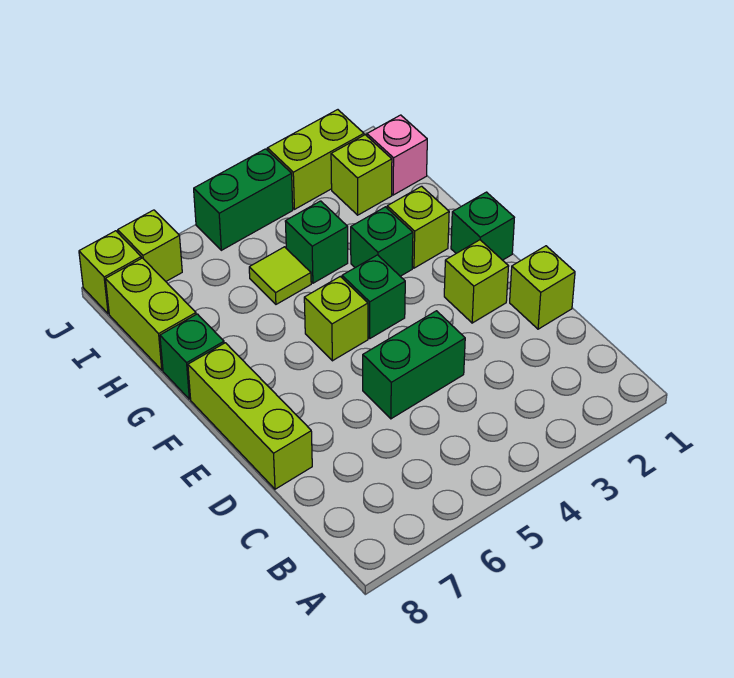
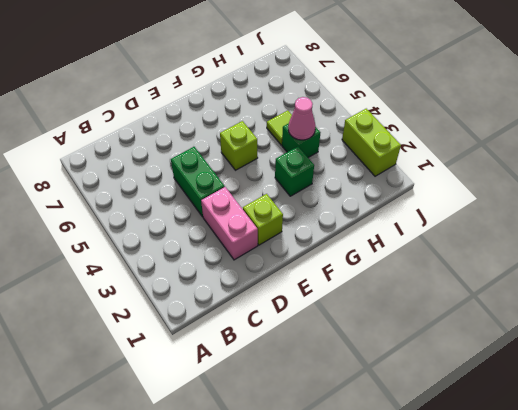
pink brick D2:D3 level 1 -> none
pink cone H4 level 2 -> none
none -> lime brick D1 level 1
none -> lime brick D8:F8 level 1
none -> green brick F1 level 1

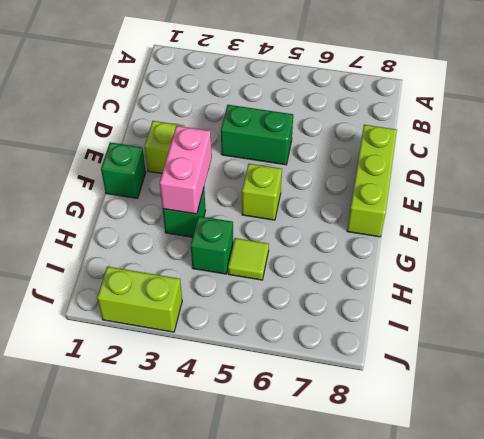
pink brick F3:G3 level 2 -> none
none -> lime brick D1 level 1
none -> green brick F4 level 1
none -> lime brick G2 level 1

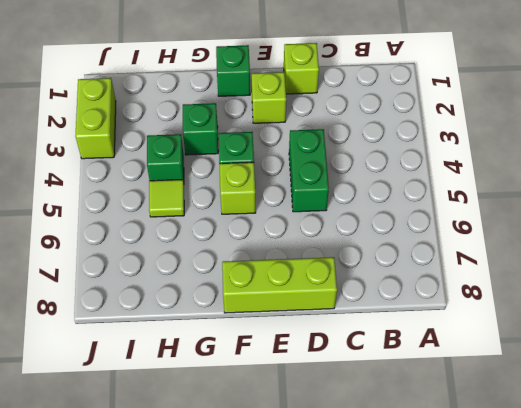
none -> lime brick G2 level 1
none -> green brick G8 level 1
none -> lime brick H8:I8 level 1

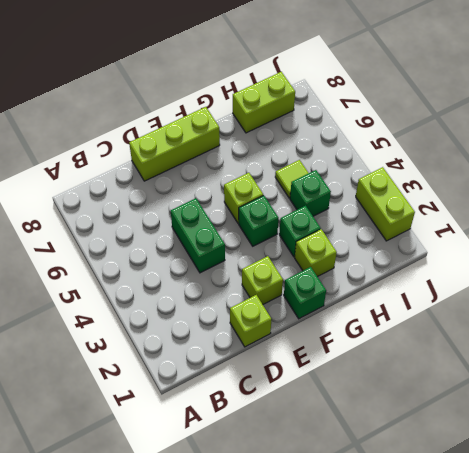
none -> green brick G8 level 1
none -> pink brick I1 level 1
none -> lime brick I2 level 1

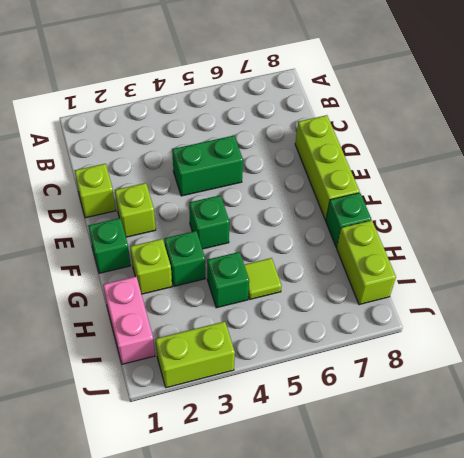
pink brick H1:I1 level 1 -> pink brick I1 level 1
none -> lime brick F5 level 1
none -> lime brick I2 level 1
none -> green brick J4:J5 level 1

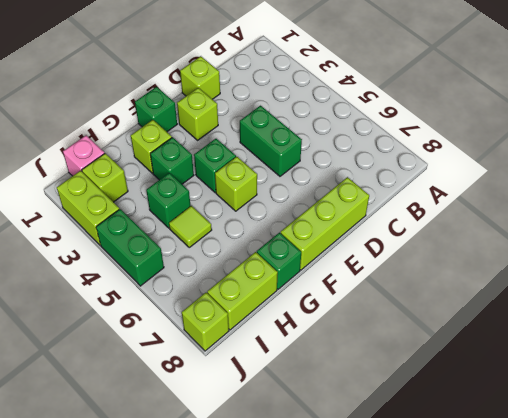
none -> lime brick J7 level 1

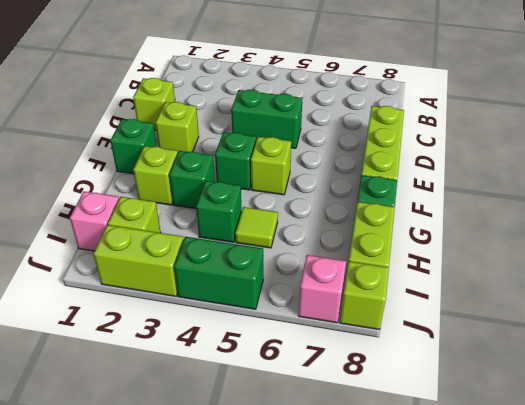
pink brick J7 level 1 -> lime brick J7 level 1

